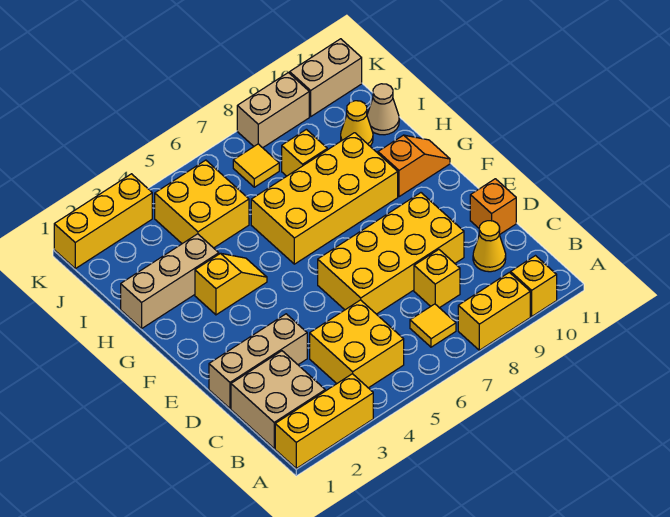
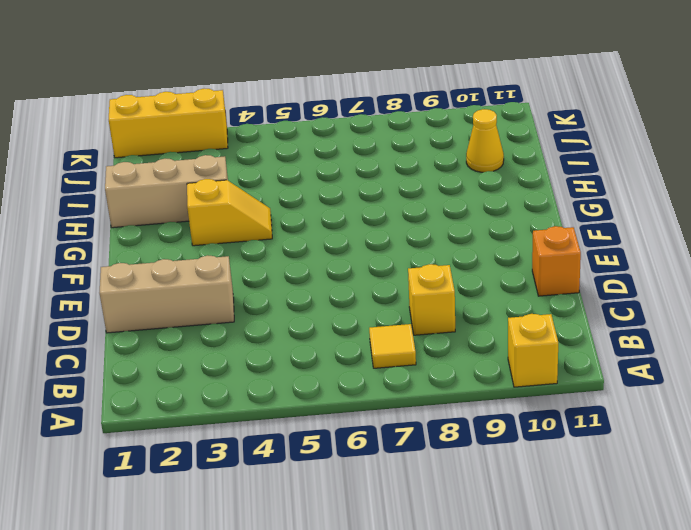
none -> yellow brick A1:A3 level 1
none -> yellow brick A8:A9 level 1
none -> tan brick B1:C2 level 1

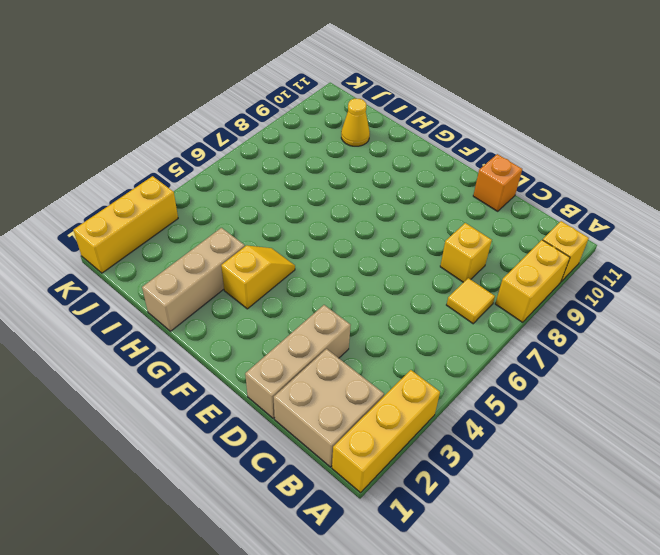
none -> yellow brick B4:C5 level 1
none -> yellow cone C10 level 1
none -> yellow brick D6:E9 level 1

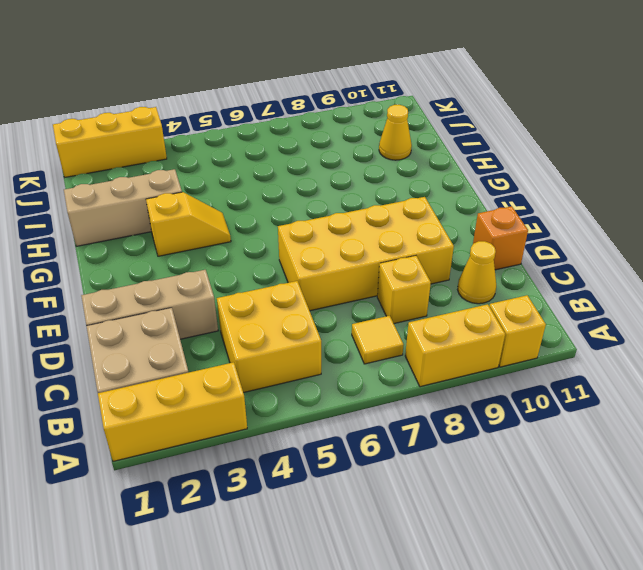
none -> yellow brick G6:H9 level 1
none -> orange slope G10:G11 level 1 top 10
none -> yellow brick I4:J5 level 1

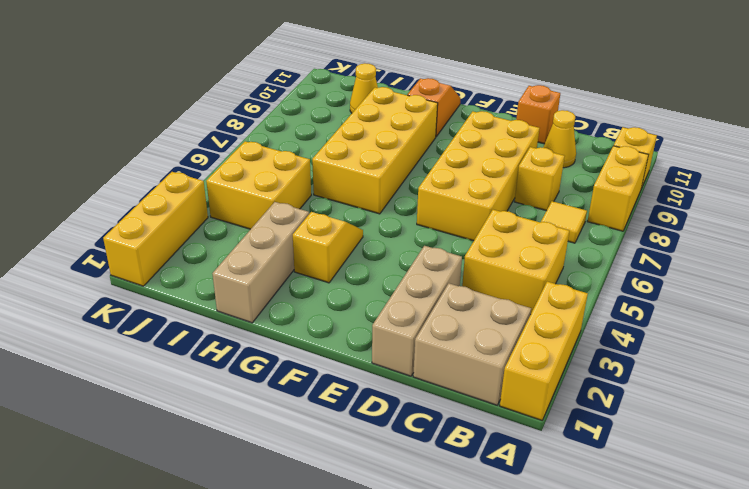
none -> yellow brick I8 level 1
none -> tan cone I11 level 1
none -> yellow tile J7 level 1

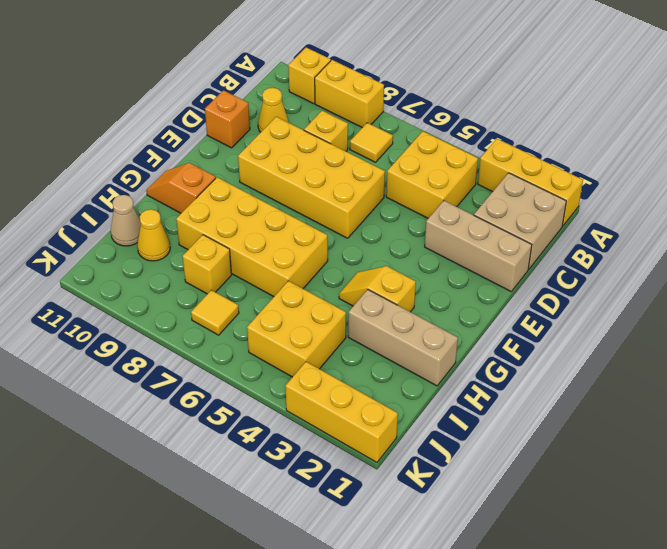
none -> tan brick K8:K9 level 1
none -> tan brick K10:K11 level 1

